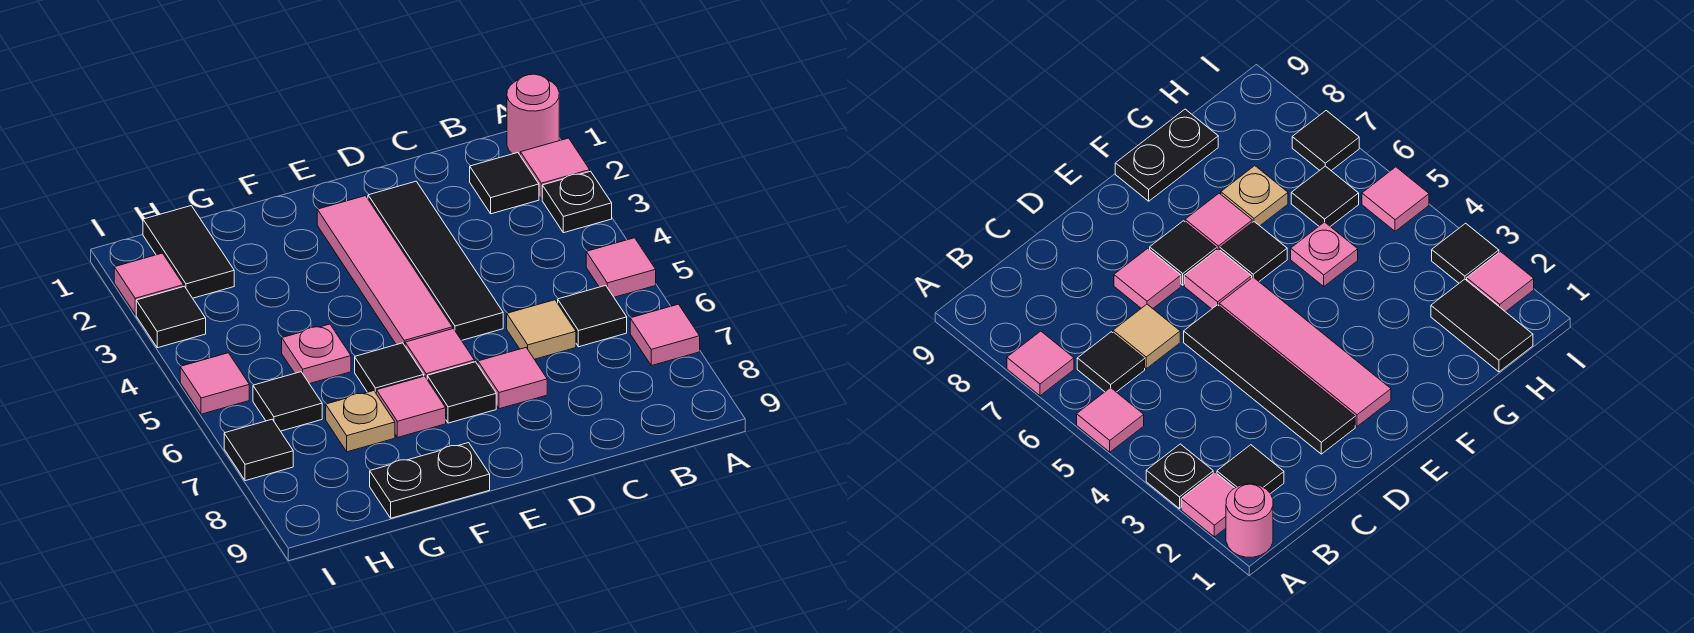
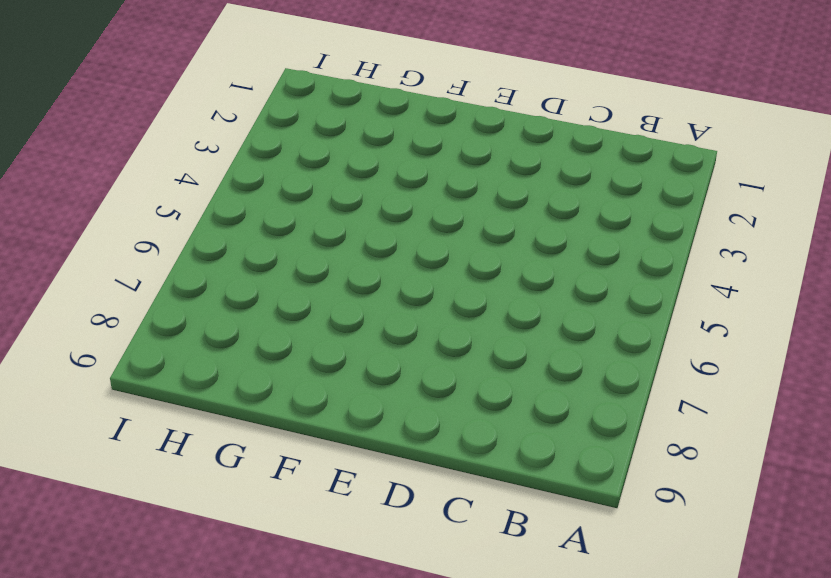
none -> pink round brick A1 level 1
none -> pink tile A2 level 1
none -> black plate A3 level 1

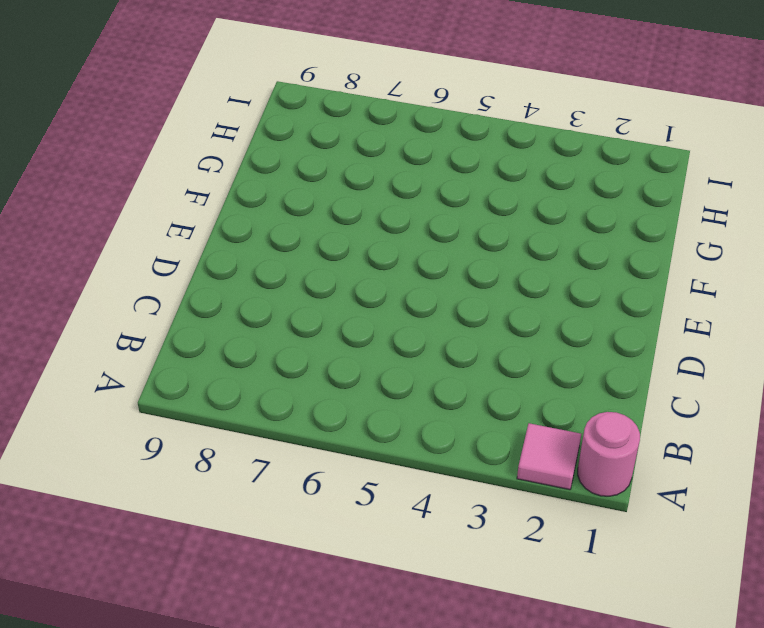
none -> black plate A3 level 1
none -> pink tile A5 level 1
none -> pink tile A7 level 1

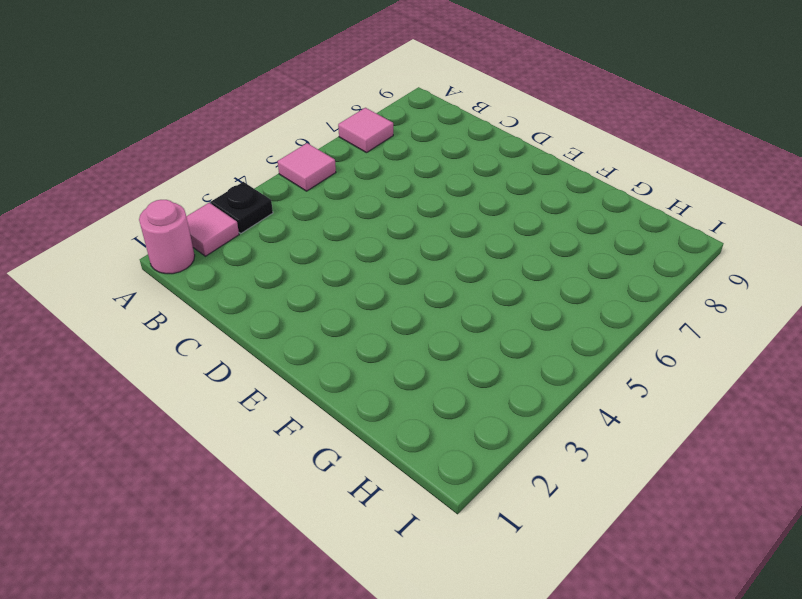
none -> black tile B2 level 1
none -> black tile B6 level 1
none -> tan tile C6 level 1

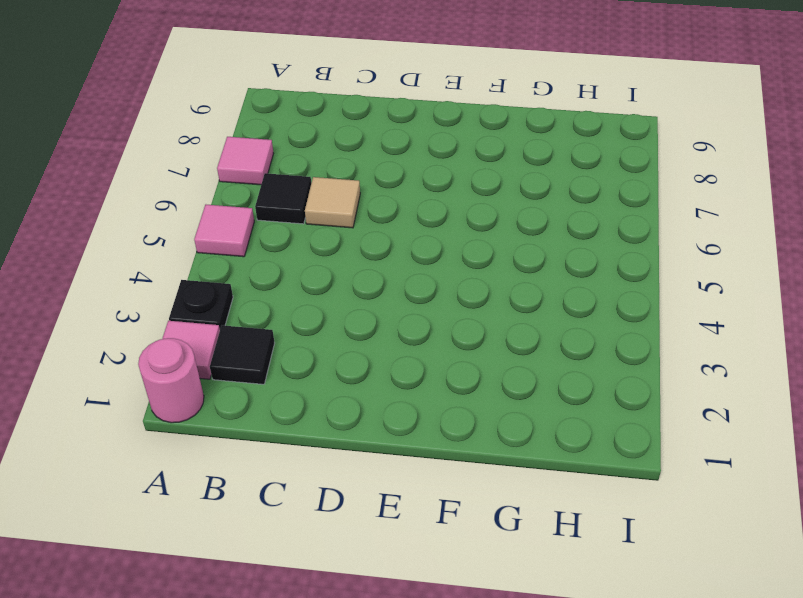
none -> black tile D2:D5 level 1
none -> pink tile D7 level 1
none -> pink tile E2:E5 level 1

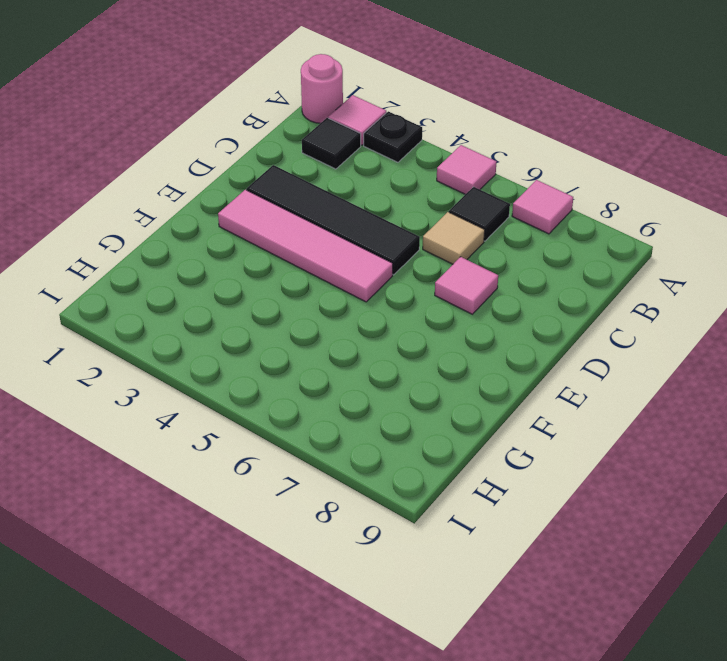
none -> pink tile E6 level 1
none -> black tile E7 level 1
none -> black tile F6 level 1

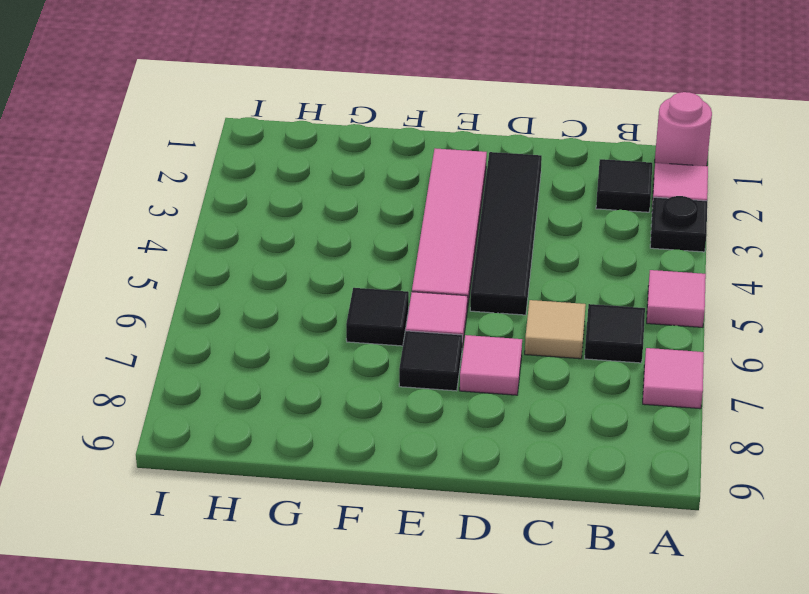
none -> pink tile F7 level 1
none -> black plate F9:G9 level 1
none -> pink plate G5 level 1

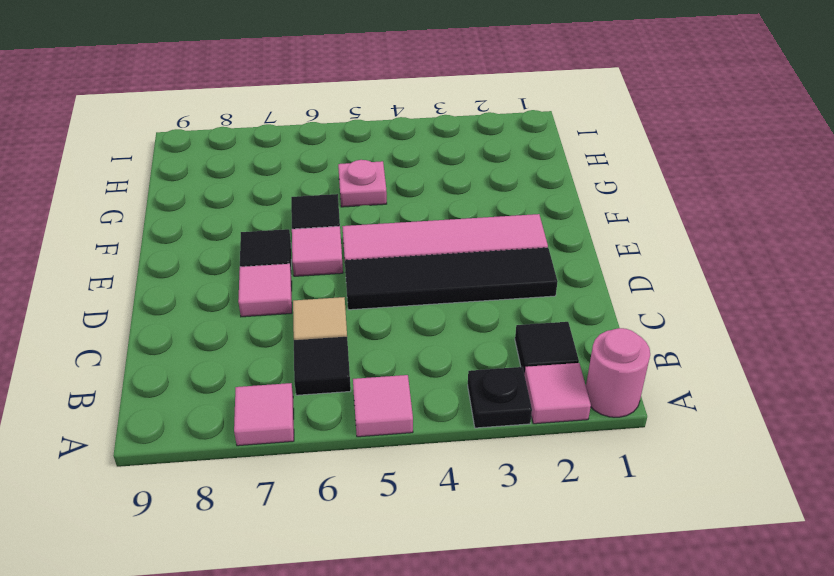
none -> pink tile F7 level 1
none -> black plate F9:G9 level 1
none -> tan plate G7 level 1

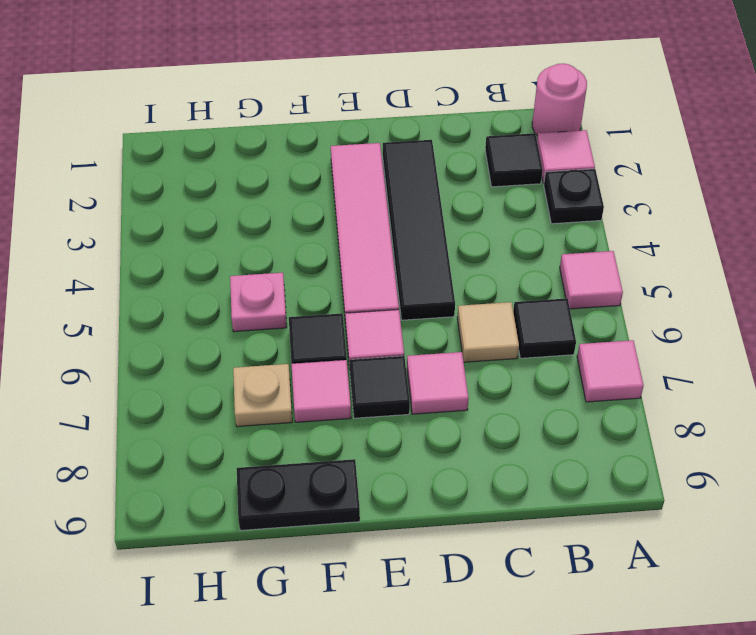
none -> black tile H1:H2 level 1
none -> black tile H6 level 1
none -> pink tile I2 level 1

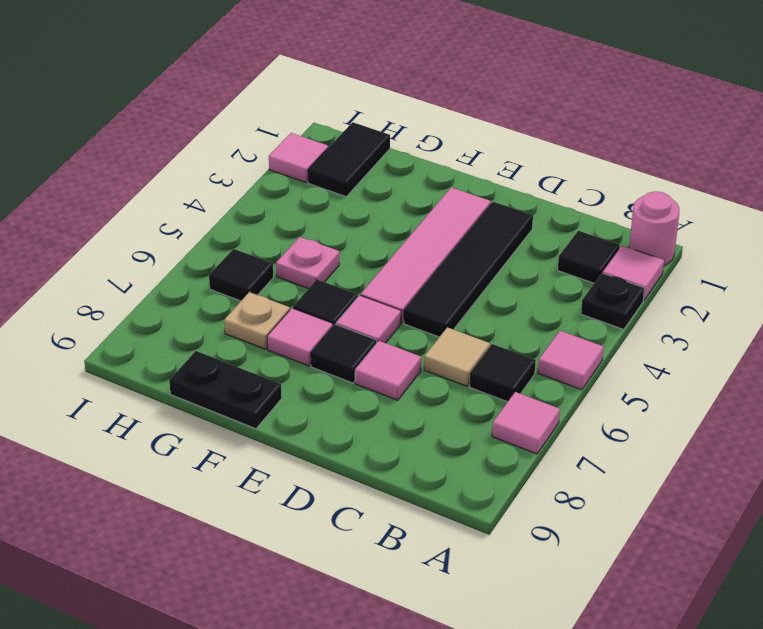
none -> black tile I3 level 1
none -> pink tile I5 level 1
none -> black tile I7 level 1

